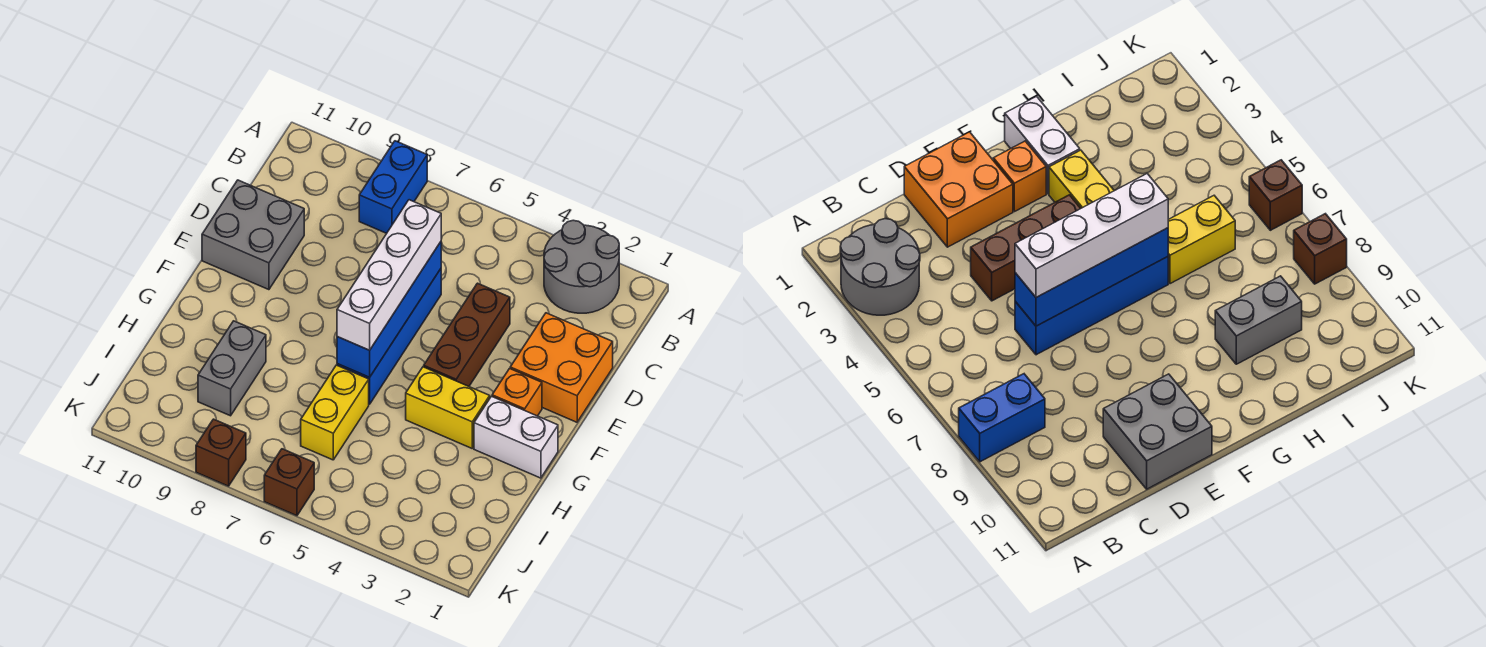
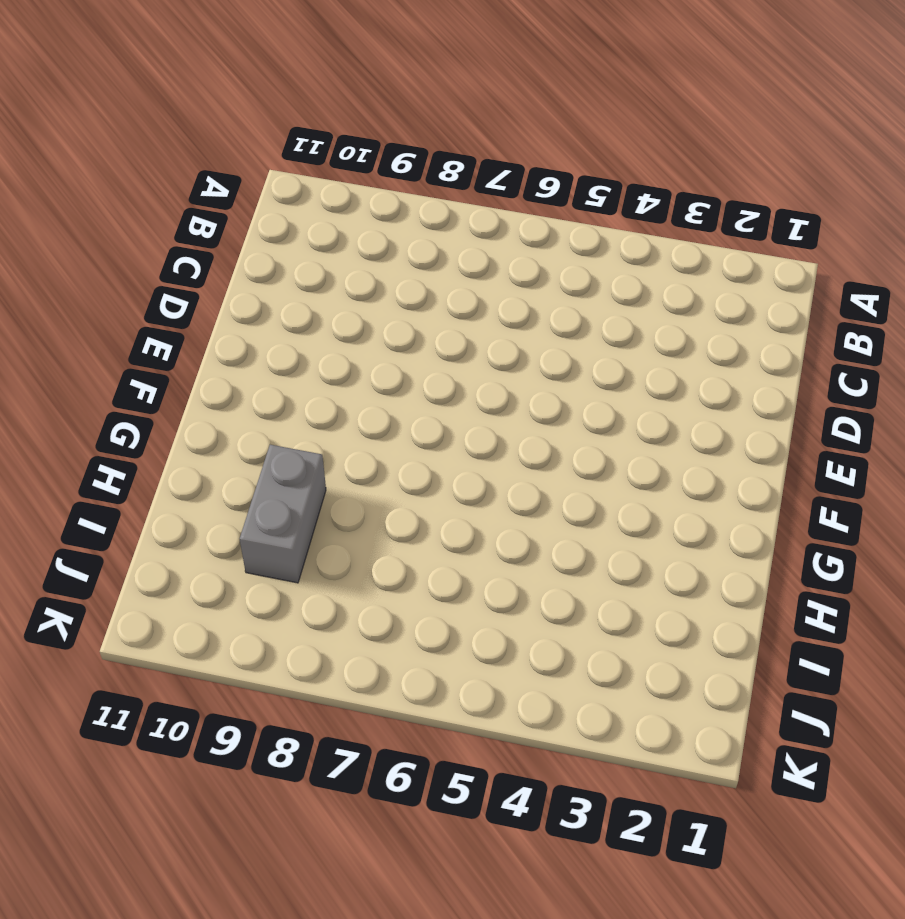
none -> grey round brick A2:B3 level 1
none -> blue brick A8:B8 level 1
none -> orange brick D1:E2 level 1

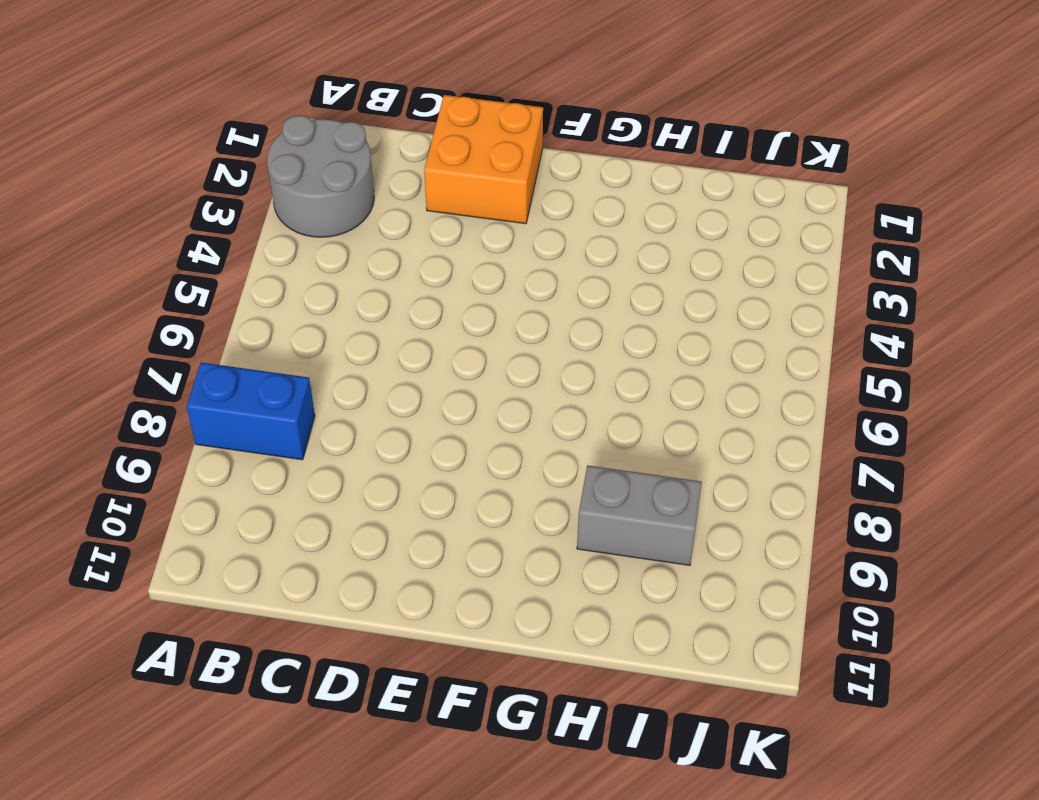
none -> brown brick D4:F4 level 1
none -> blue brick D6:G6 level 1
none -> grey brick D10:E11 level 1

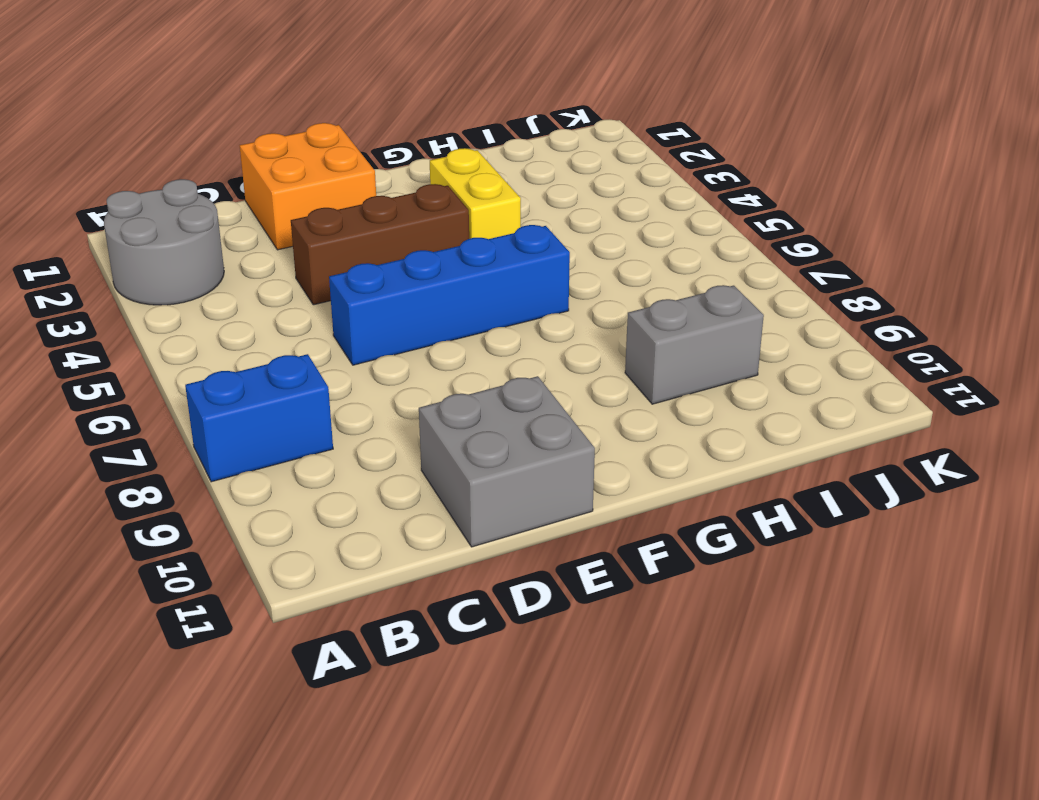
none -> orange brick F2 level 1
none -> white brick G1:G2 level 1
none -> yellow brick H6:I6 level 1

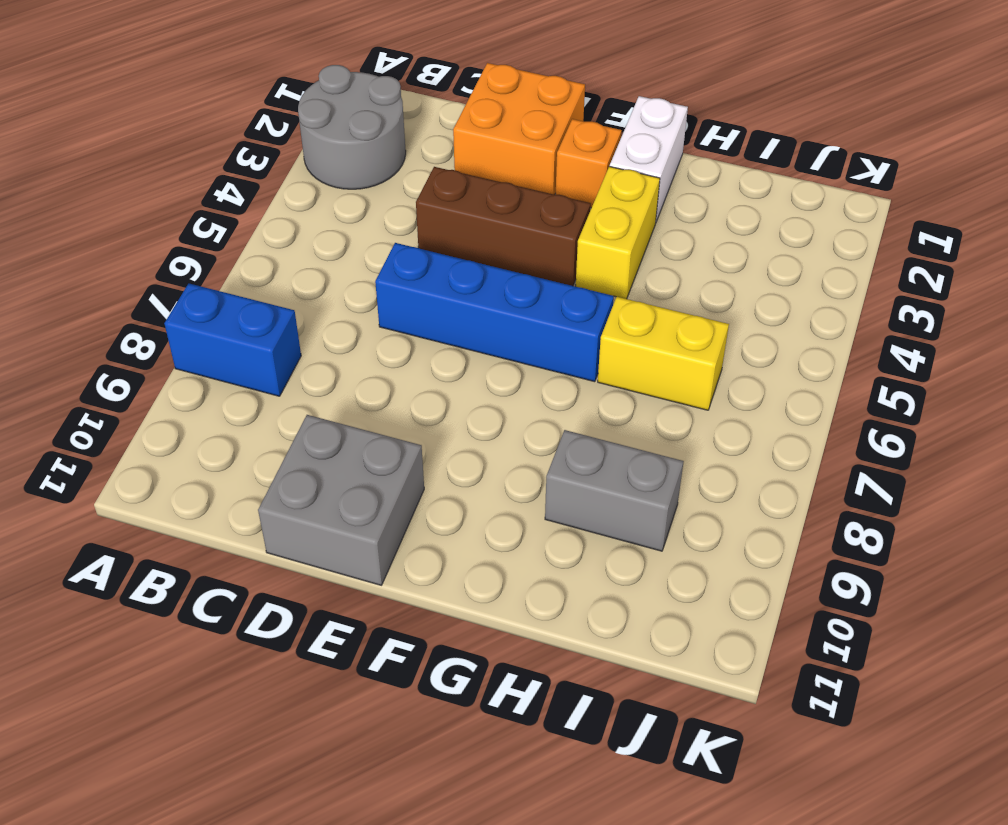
none -> brown brick K6 level 1
none -> brown brick K8 level 1
none -> blue brick D6:G6 level 2

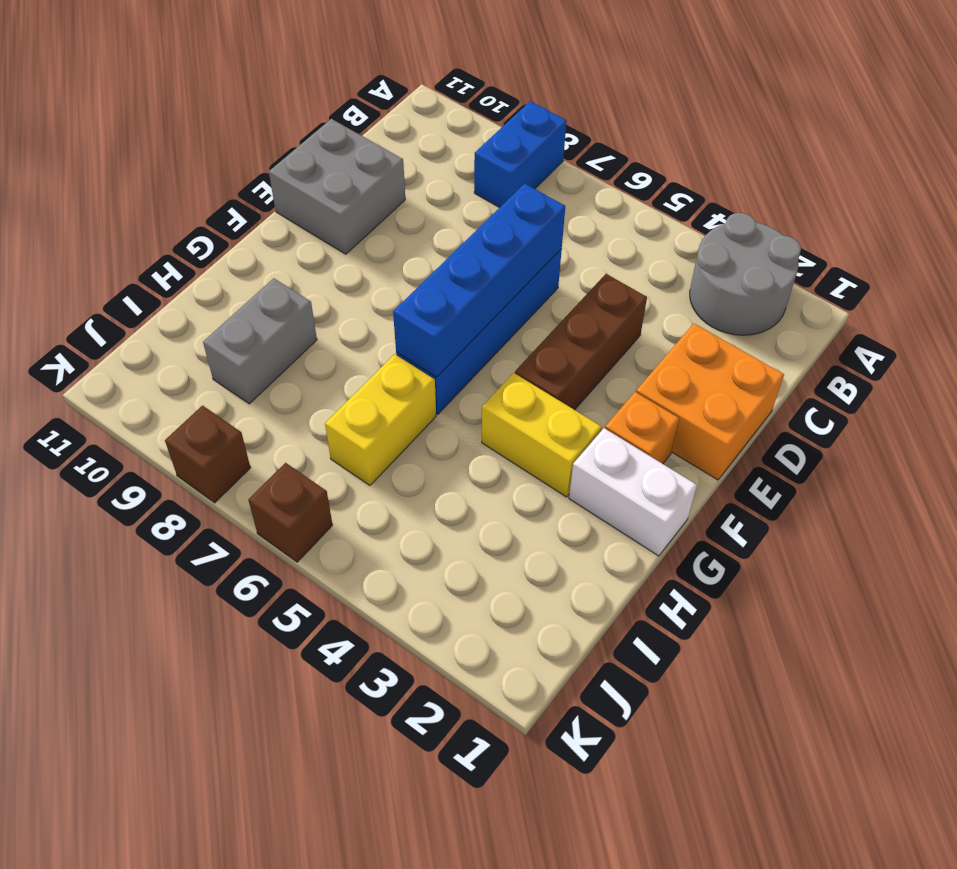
none -> white brick D6:G6 level 3

